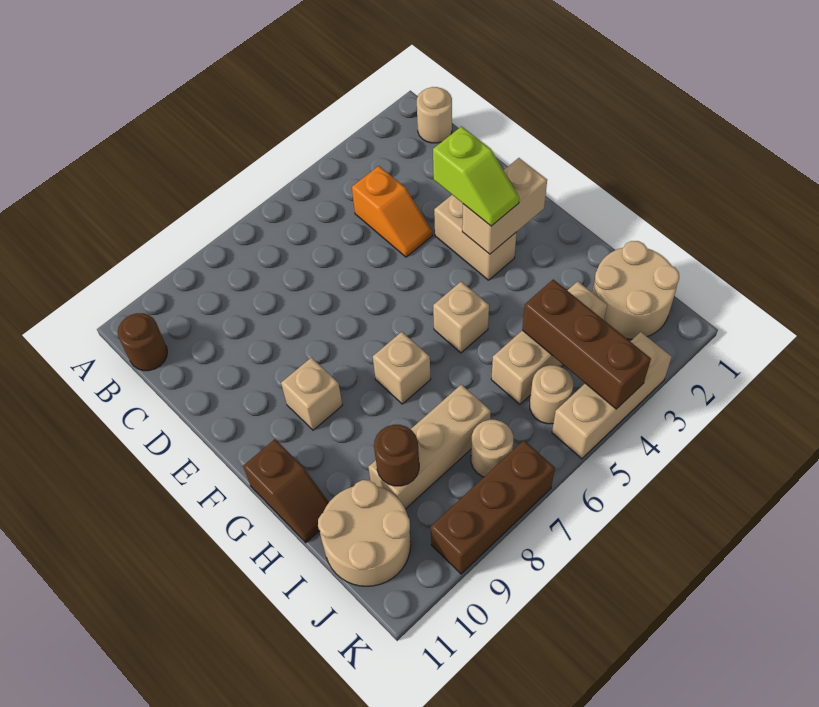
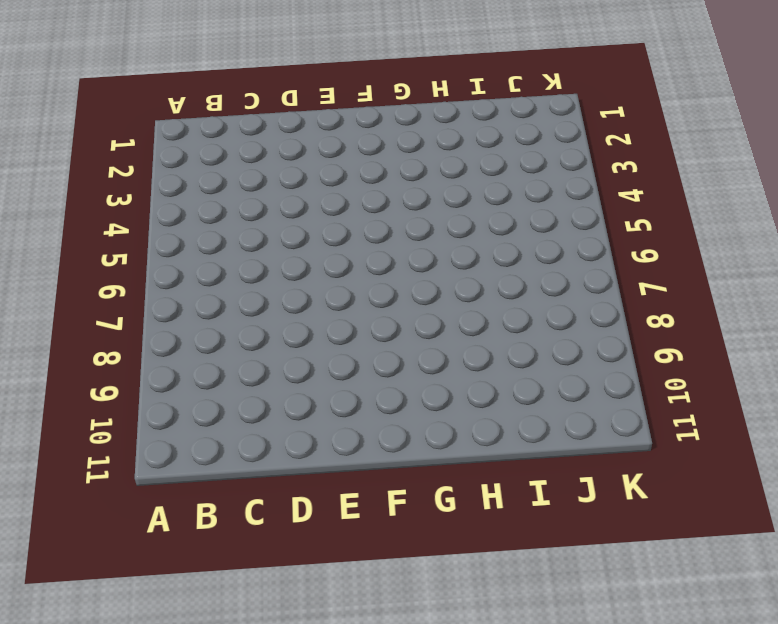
none -> tan round brick B1 level 1
none -> brown round brick B11 level 1
none -> orange slope C4:D4 level 1 top C

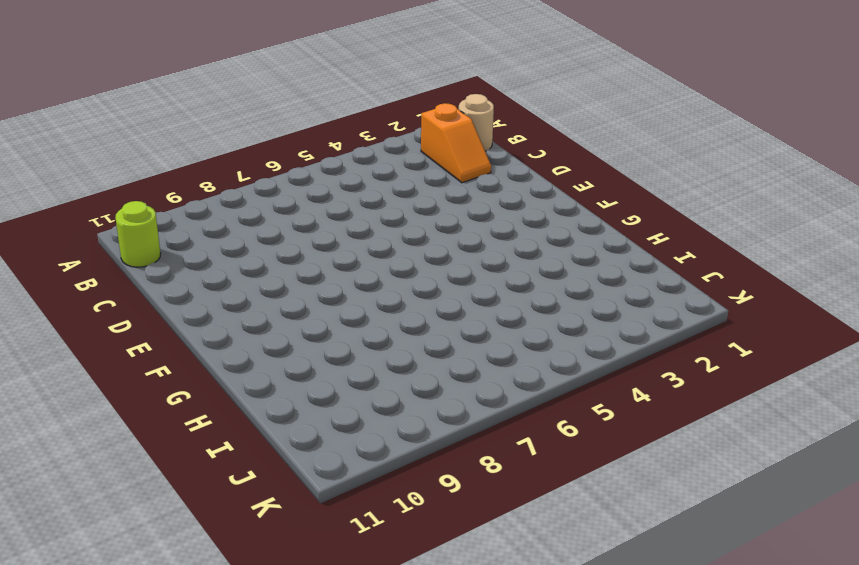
orange slope B2:C2 level 1 top B -> orange slope C4:D4 level 1 top C
lime round brick B11 level 1 -> brown round brick B11 level 1
none -> tan brick E3:F3 level 1
none -> tan brick F9 level 1
none -> tan brick G5 level 1

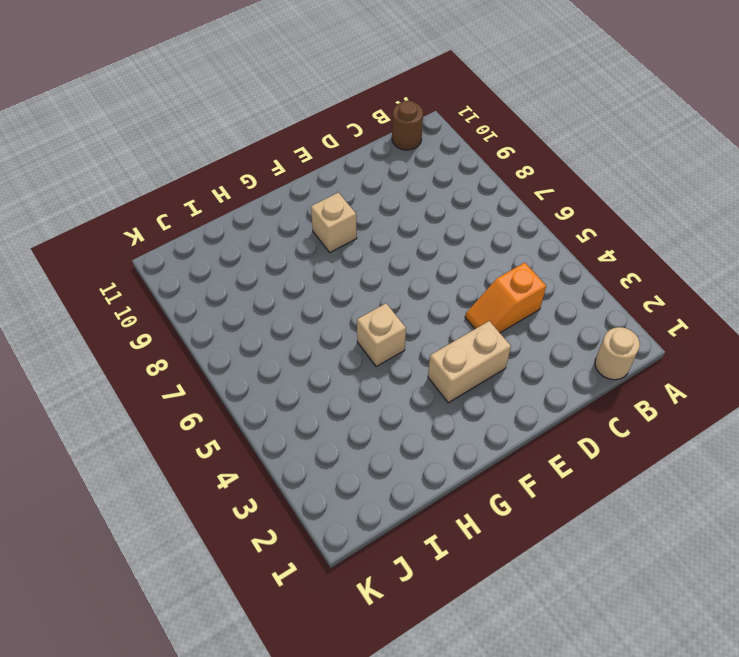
none -> tan brick G7 level 1
none -> brown slope G11:H11 level 1 top G
none -> tan round brick I1:J2 level 1

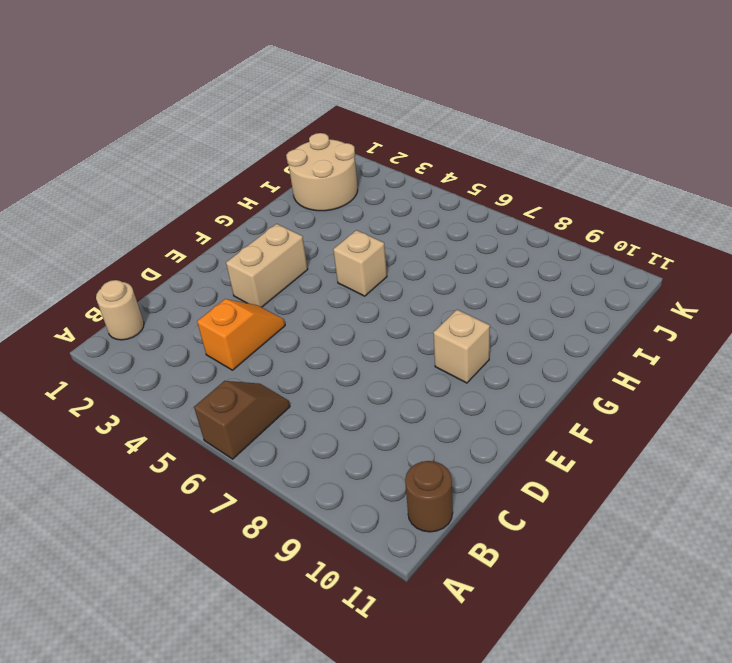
brown slope A6:B6 level 1 top A -> brown slope G11:H11 level 1 top G
none -> tan brick G7 level 1
none -> tan brick I3:I5 level 1
none -> tan brick I7:I9 level 1

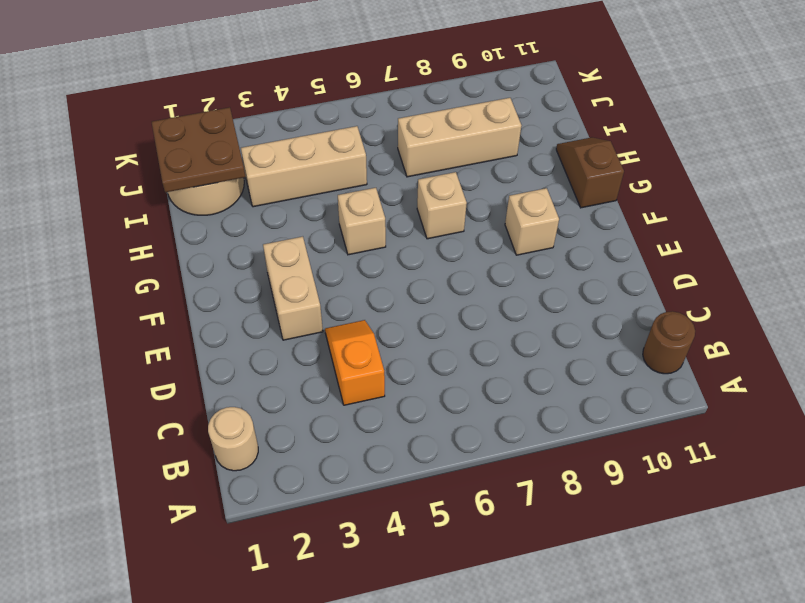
brown plate I1:J2 level 2 -> none
none -> tan round brick I10:J11 level 1
none -> tan round brick J5 level 1
none -> tan round brick J7 level 1

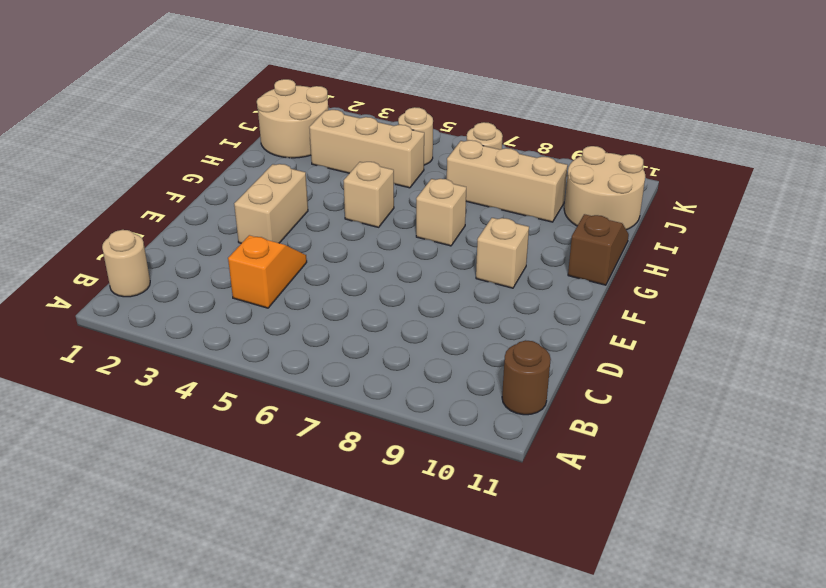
none -> tan brick K3:K5 level 1
none -> brown brick K7:K9 level 1
none -> tan brick F2:F3 level 2

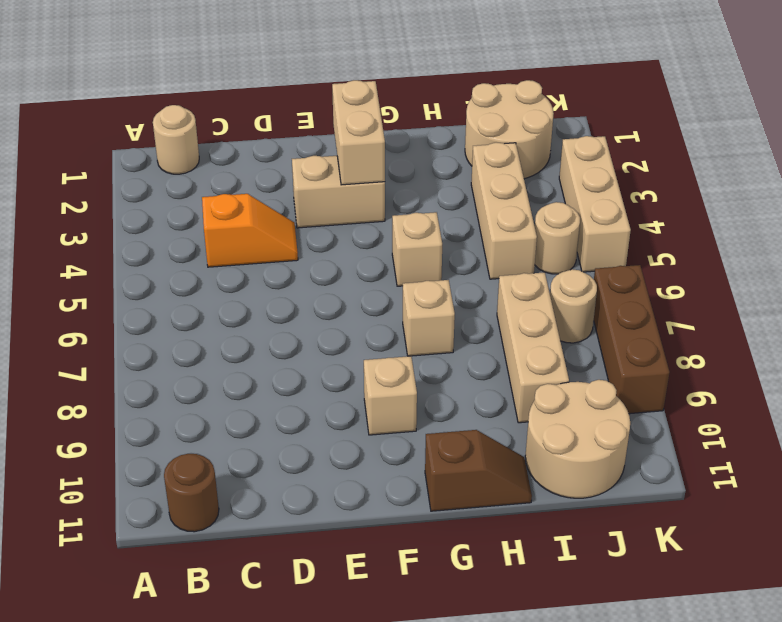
none -> brown brick I4:K4 level 2
none -> brown round brick I9 level 2
none -> lime slope E3:F3 level 3 top E

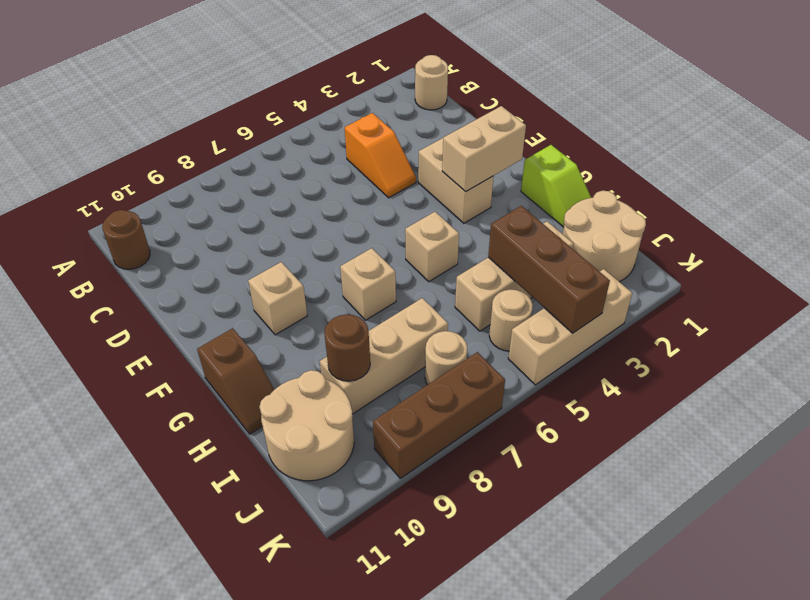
lime slope G1:H1 level 1 top G -> lime slope E3:F3 level 3 top E

